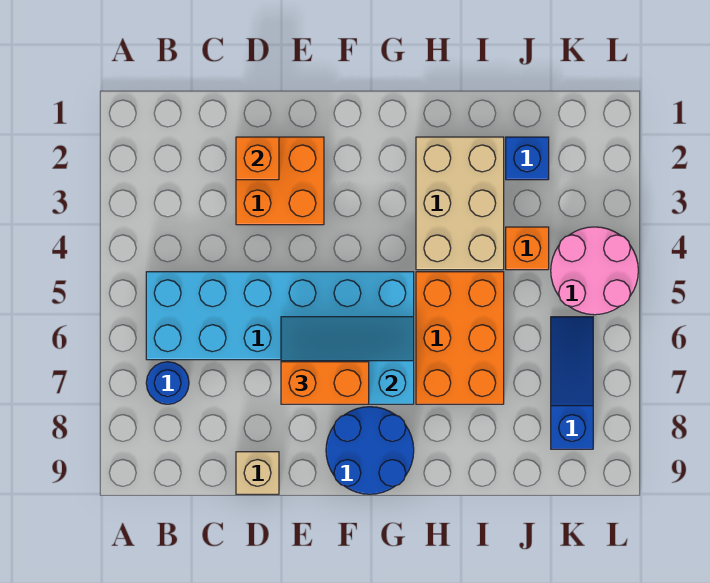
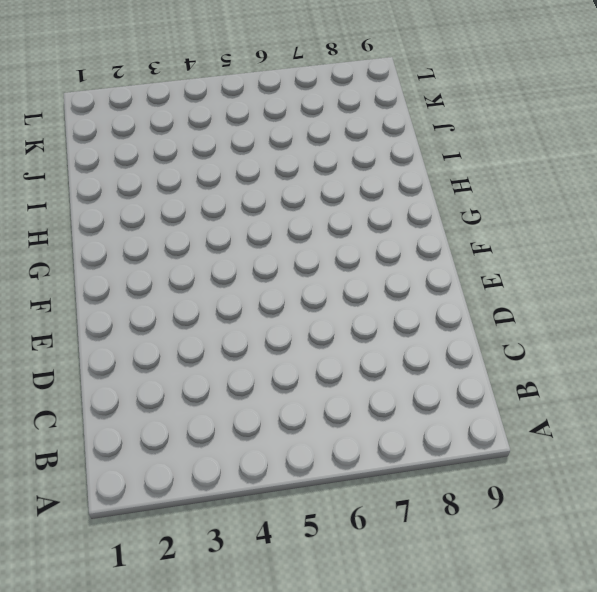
none -> cyan brick B5:G6 level 1
none -> blue round brick B7 level 1
none -> orange brick D2:E3 level 1

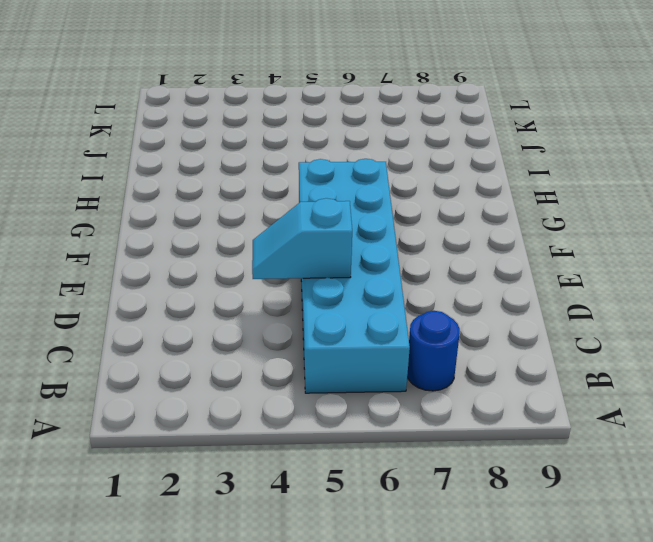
cyan slope D4:D5 level 2 top 5 -> none
none -> orange brick D2:E3 level 1
none -> tan brick D9 level 1
none -> blue round brick F8:G9 level 1

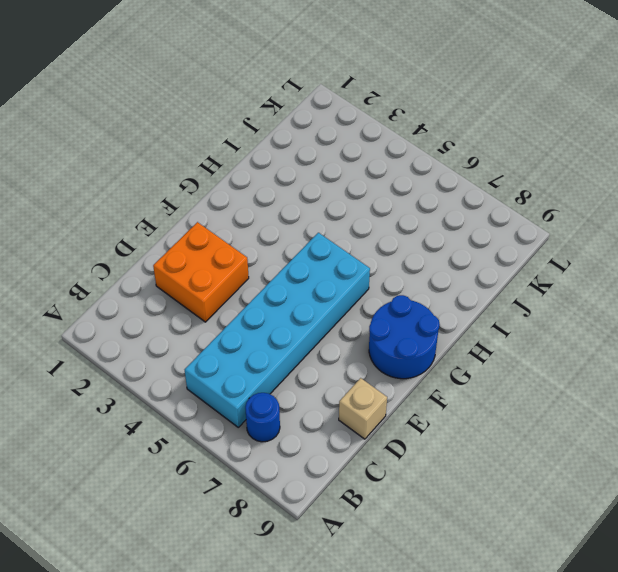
none -> tan brick H2:I4 level 1
none -> orange brick H5:I7 level 1
none -> blue brick J2 level 1

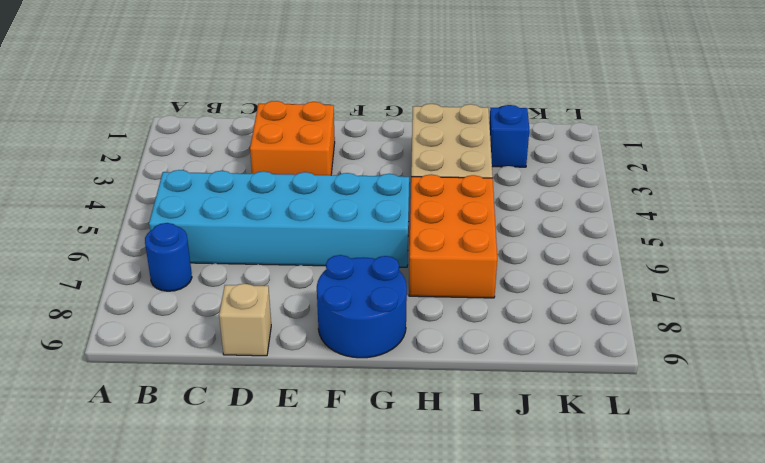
none -> orange brick J4 level 1
none -> pink round brick K4:L5 level 1
none -> blue slope K6:K8 level 1 top 8

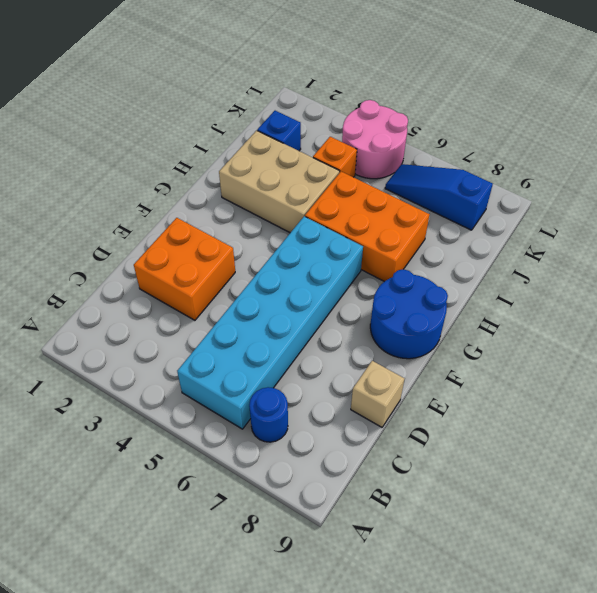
none -> orange brick D2 level 2
none -> cyan slope E6:G7 level 2 top 7
none -> orange brick E7:F7 level 3

